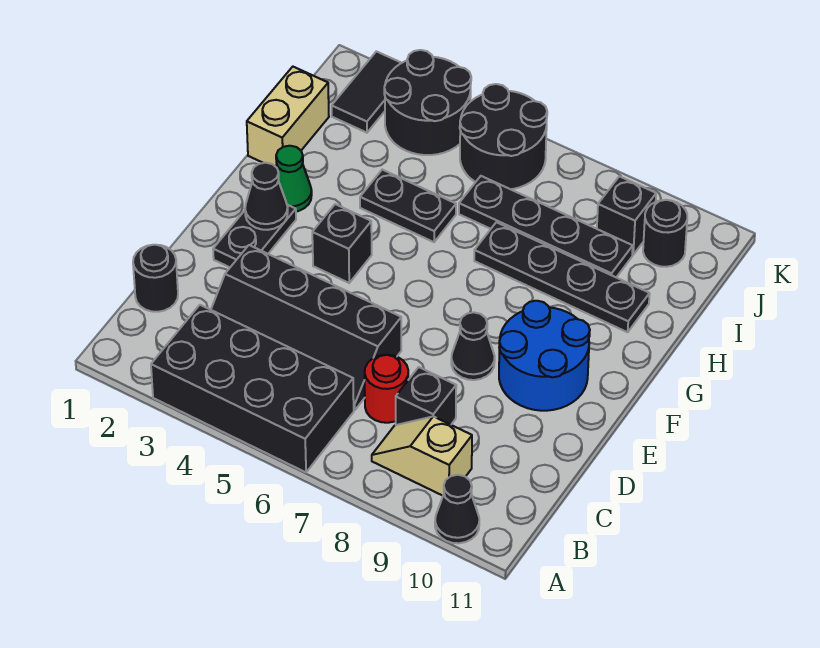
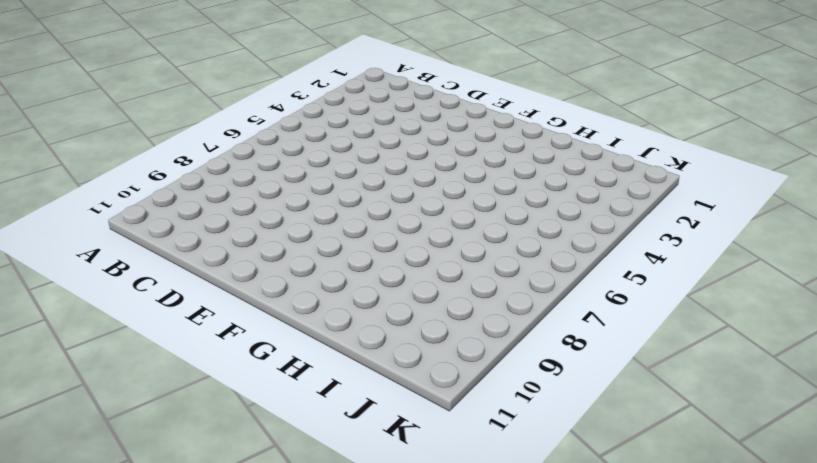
none -> black brick A3:B6 level 1
none -> black cone A10 level 1
none -> tan slope B8:B9 level 1 top 9

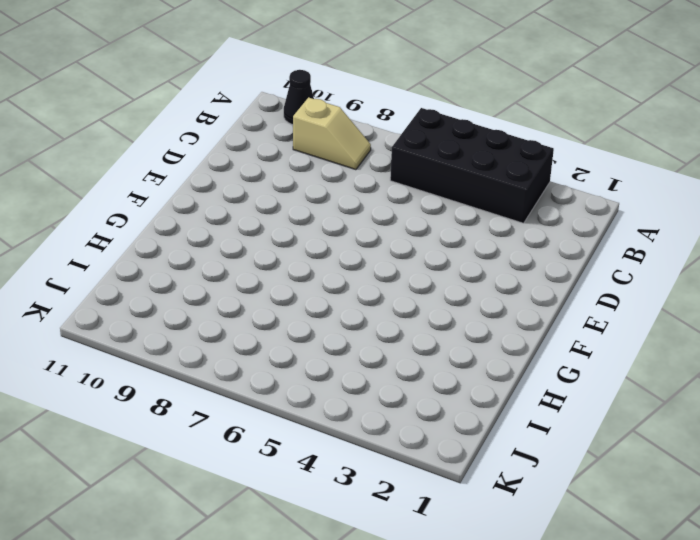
none -> black round brick C1 level 1
none -> black slope C3:D6 level 1 top D
none -> red round brick C7 level 1

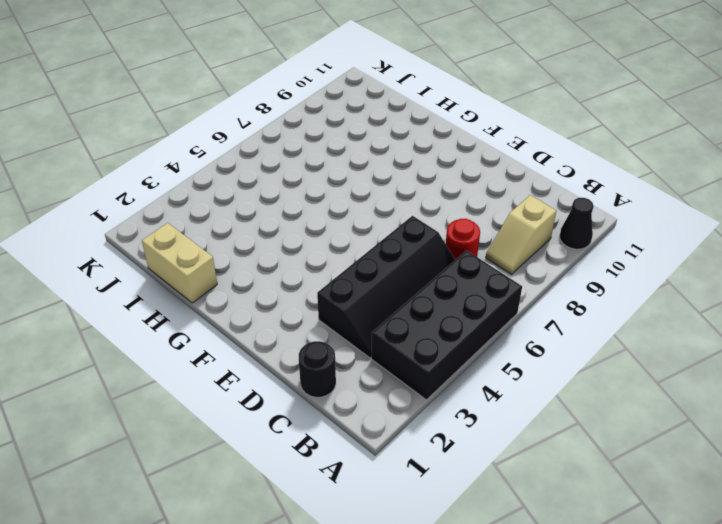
none -> black brick C8 level 1
none -> black plate E2:F2 level 1
none -> black cone E8 level 1

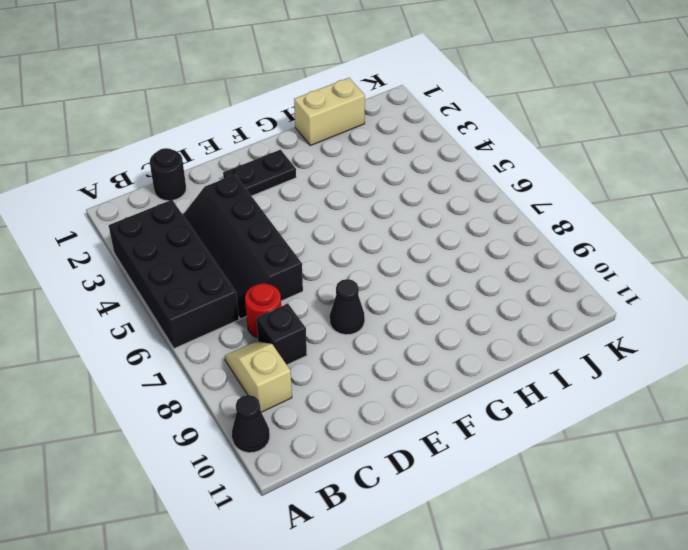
none -> blue round brick E9:F10 level 1
none -> black brick F4 level 1
none -> green cone G2 level 1

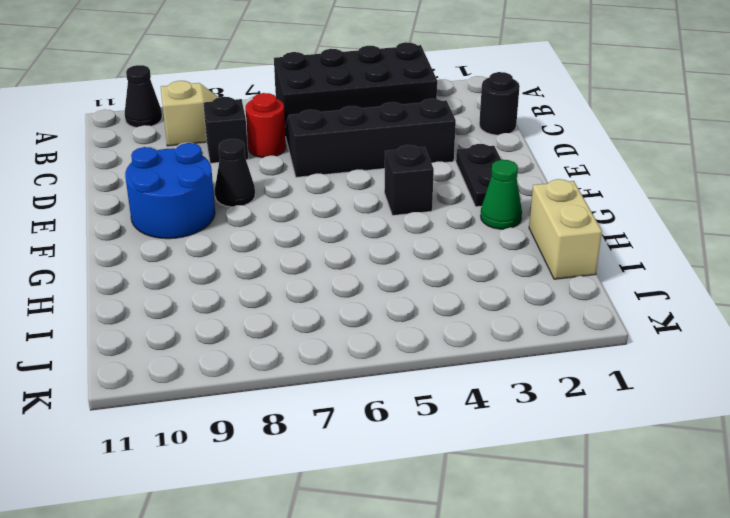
none -> black plate H4:H5 level 1
none -> black plate H7:H10 level 1
none -> black plate I6:I9 level 1

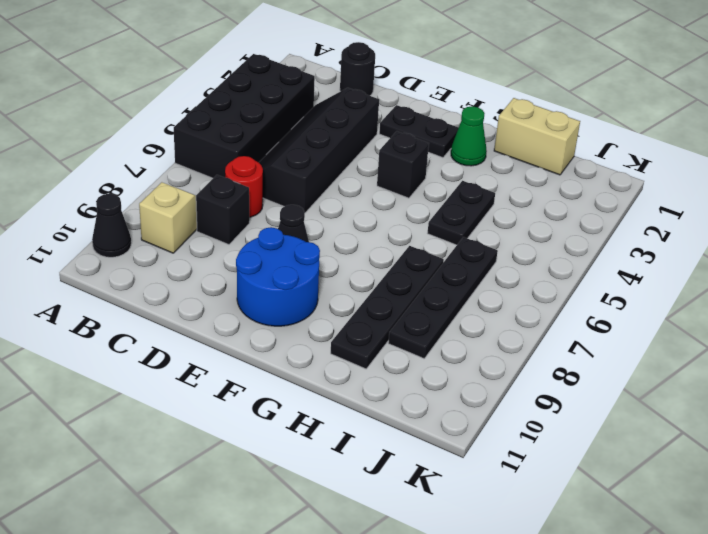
none -> black tile J2:K2 level 1
none -> black round brick J3:K4 level 1
none -> black round brick J5:K6 level 1

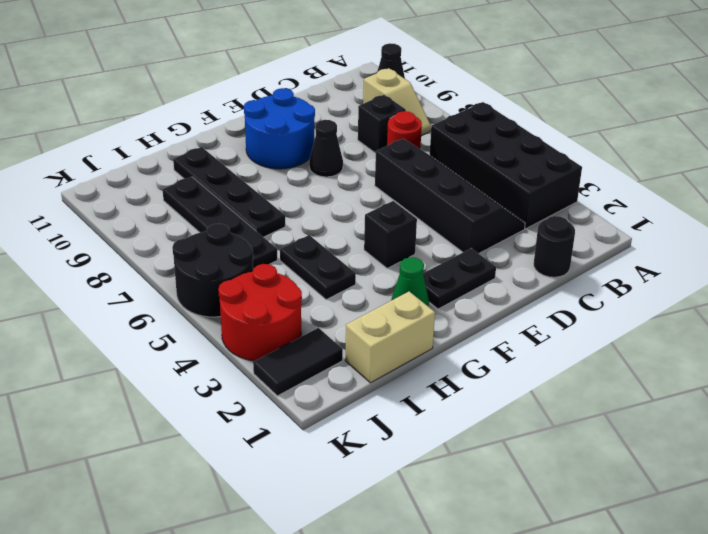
red round brick J3:K4 level 1 -> black round brick J3:K4 level 1
none -> black brick J9 level 1
none -> black round brick J10 level 1
none -> black cone F2 level 2

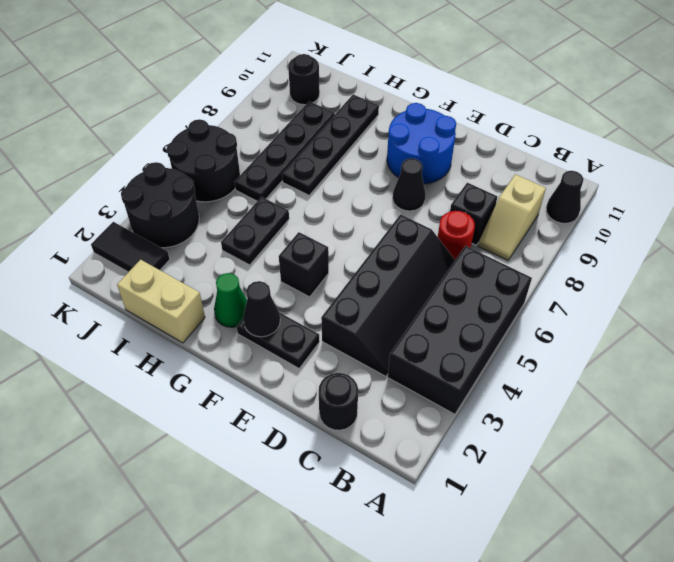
none -> black brick J9 level 1

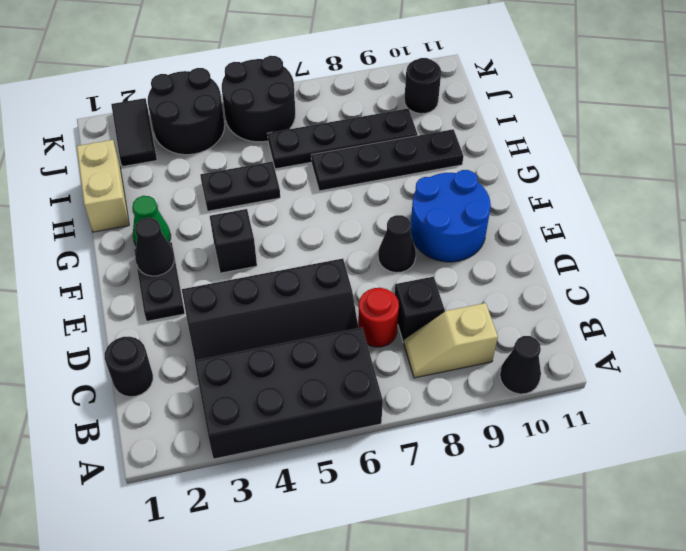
none -> black brick J9 level 1

